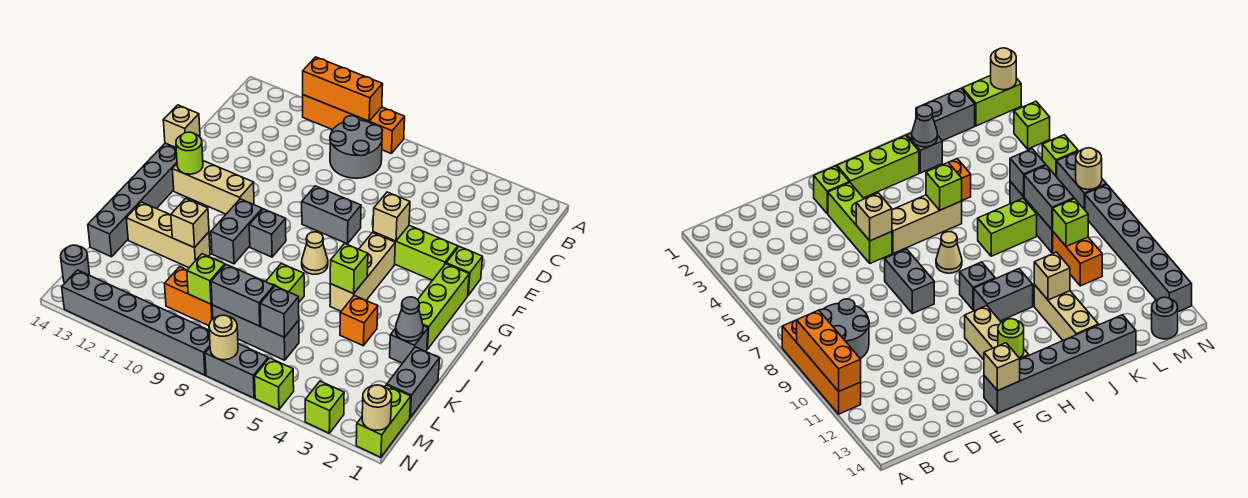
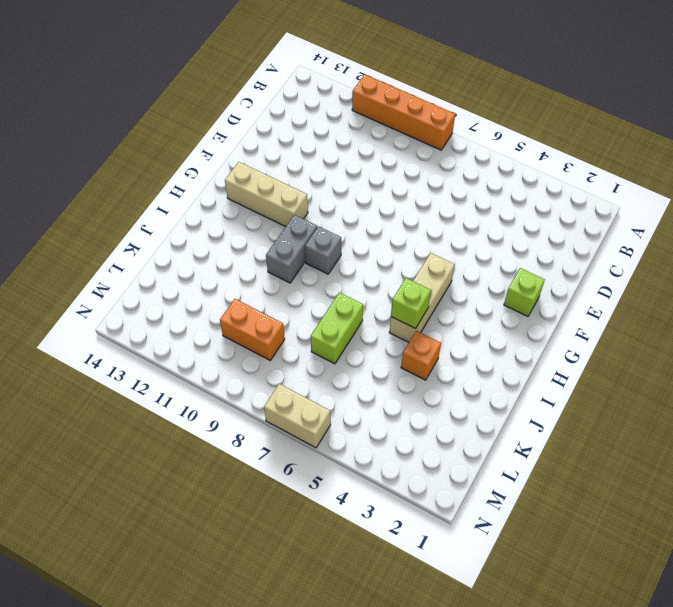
tan brick N6:N7 level 1 -> grey brick N6:N7 level 1
none -> grey round brick B8:C9 level 1
none -> lime brick F3:F5 level 1
none -> grey brick F7:F8 level 1
none -> grey brick F14:K14 level 1

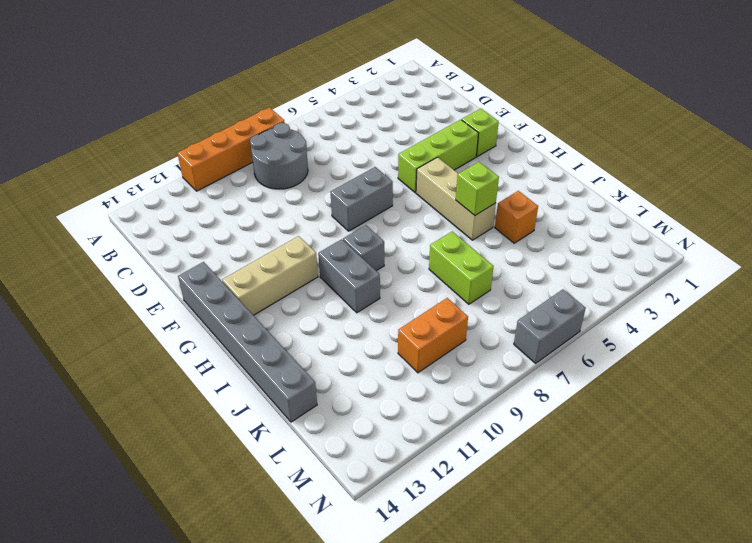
none -> lime brick G2:I2 level 1
none -> tan cone H7 level 1
none -> grey brick J2 level 1
none -> tan brick J11:J13 level 1

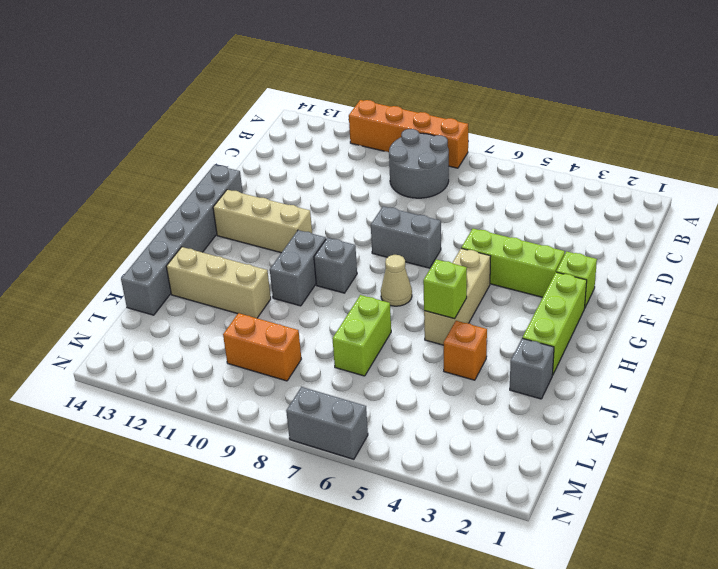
none -> grey brick K1:L1 level 1
none -> grey brick L6:L8 level 1
none -> lime brick M1:N1 level 1
none -> grey round brick M14 level 1

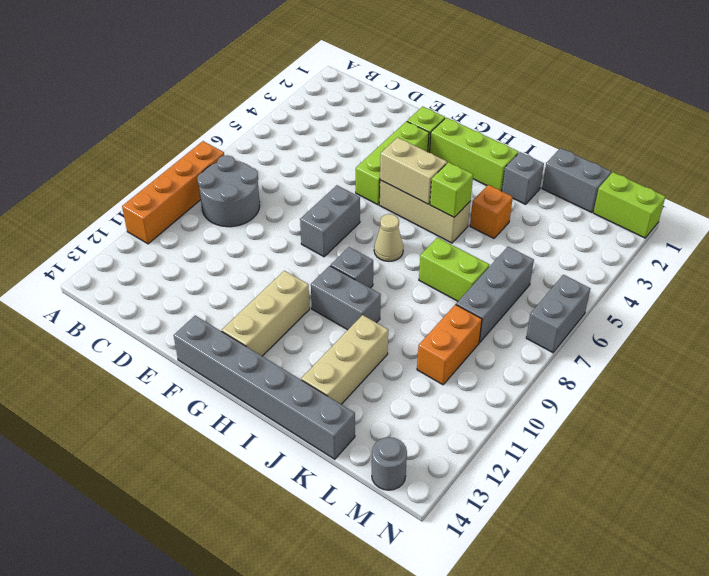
tan brick G5:H5 level 2 -> none
none -> lime brick N3 level 1
none -> lime brick N5 level 1
none -> grey brick N8:N13 level 1
none -> orange brick A9:A11 level 2

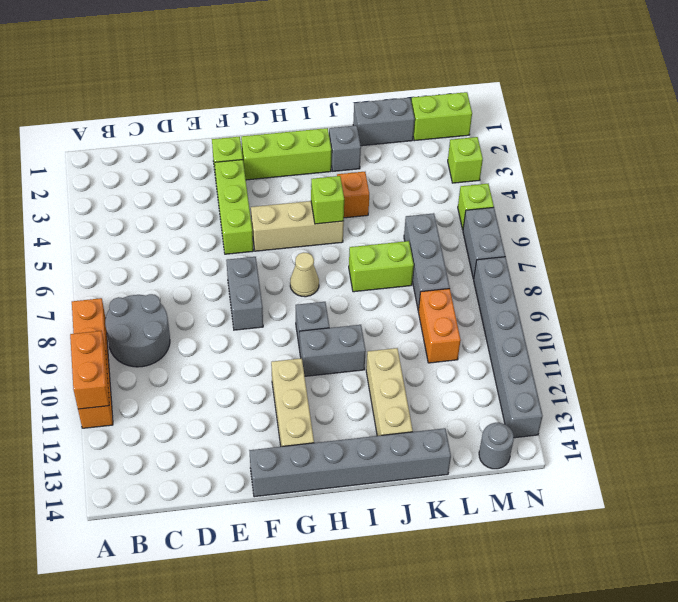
orange brick A10:A11 level 2 -> orange brick A9:A11 level 2
none -> tan brick F5 level 2
none -> tan brick F14 level 2
none -> lime round brick G13 level 2
none -> grey cone J2 level 2

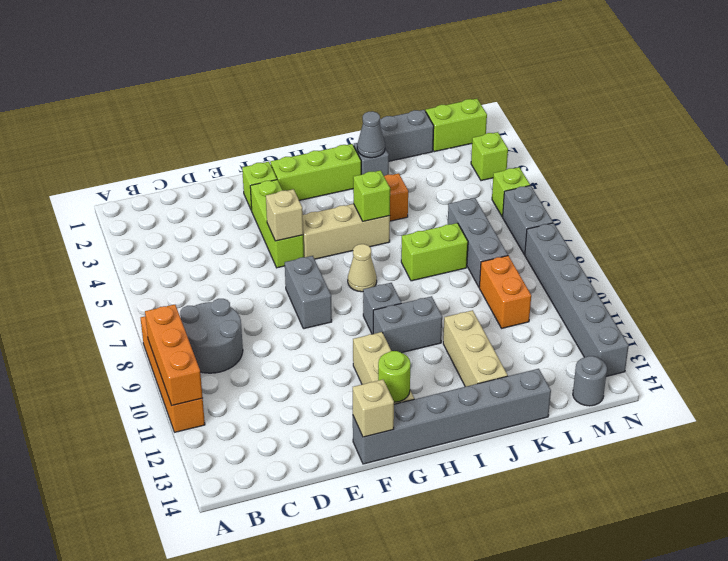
none -> tan brick J11 level 2
none -> grey brick L6 level 2
none -> grey brick L7:L8 level 2
none -> lime brick L9 level 2

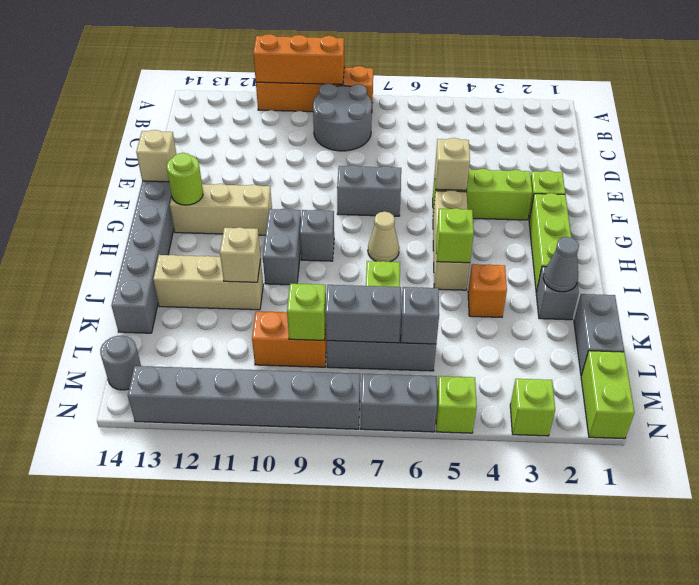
none -> tan round brick N1 level 2
none -> tan round brick N7 level 2

